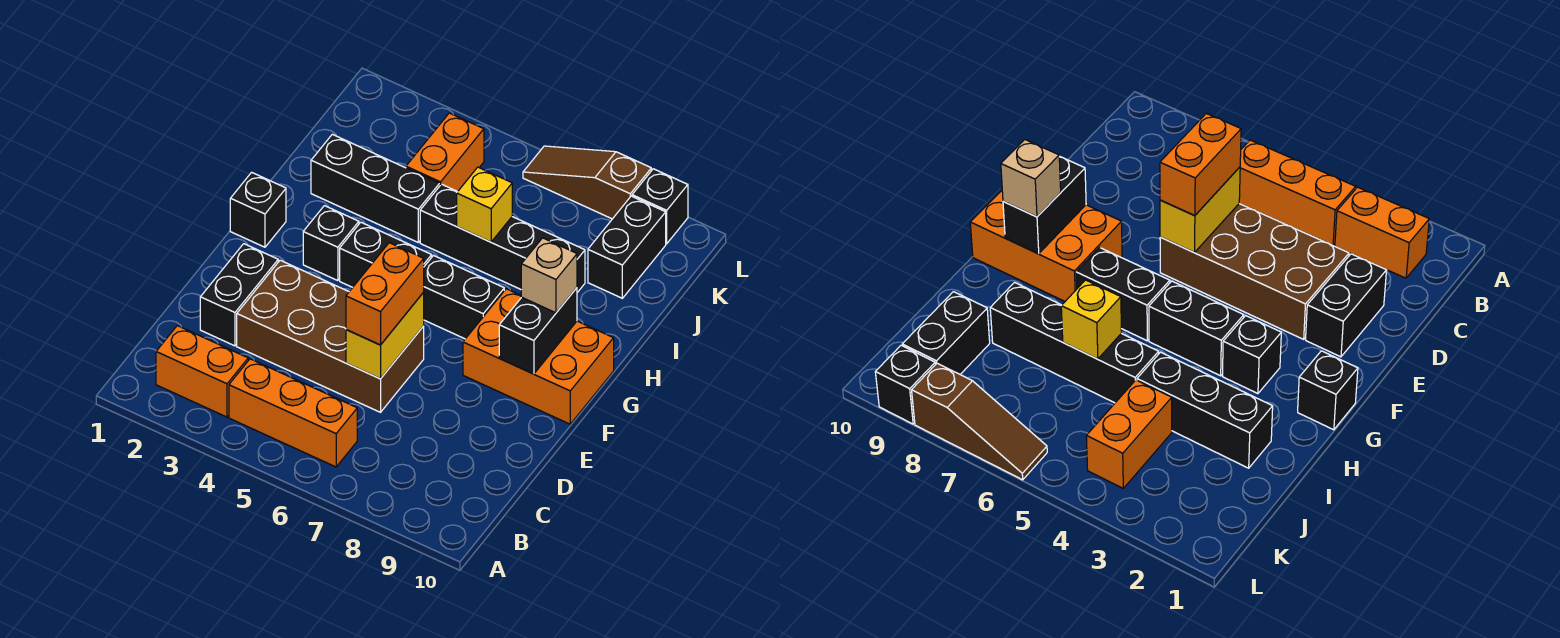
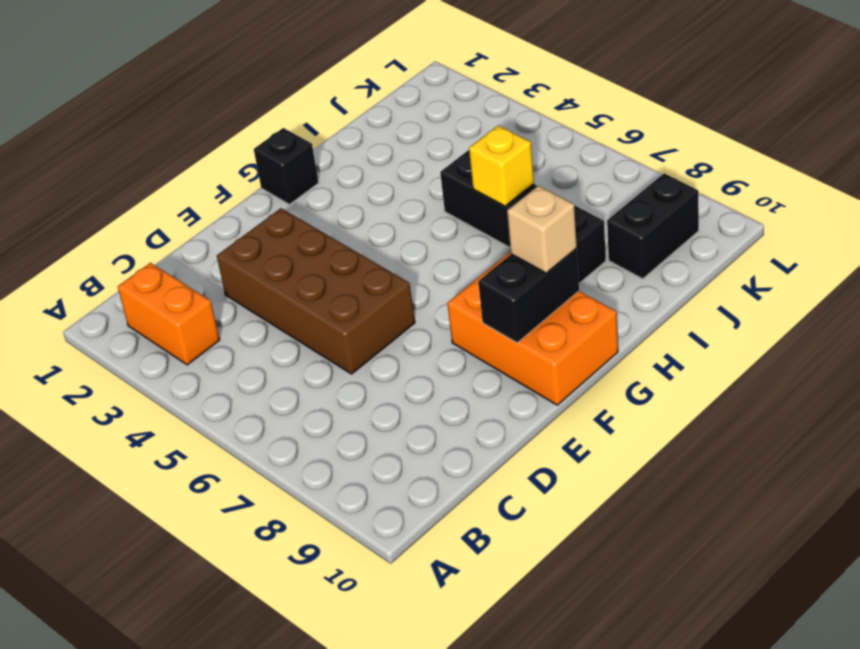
none -> orange brick B4:B6 level 1
none -> black brick D2:E2 level 1
none -> black brick G3 level 1

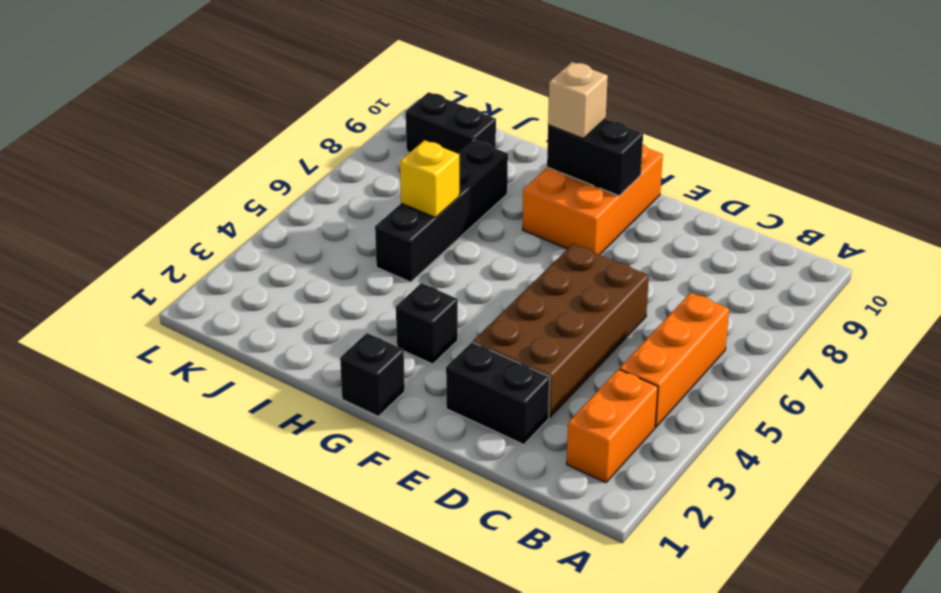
none -> black brick G4:G5 level 1
none -> black brick G6:G7 level 1
none -> black brick I2:I4 level 1

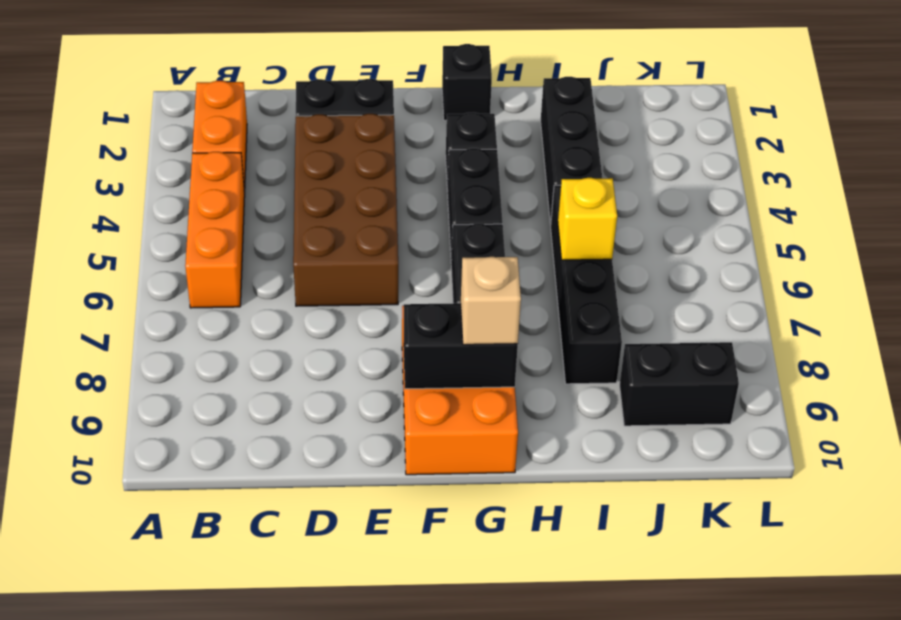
none -> orange brick J4:K4 level 1
none -> brown slope L6:L8 level 1 top 8
none -> black brick L9 level 1

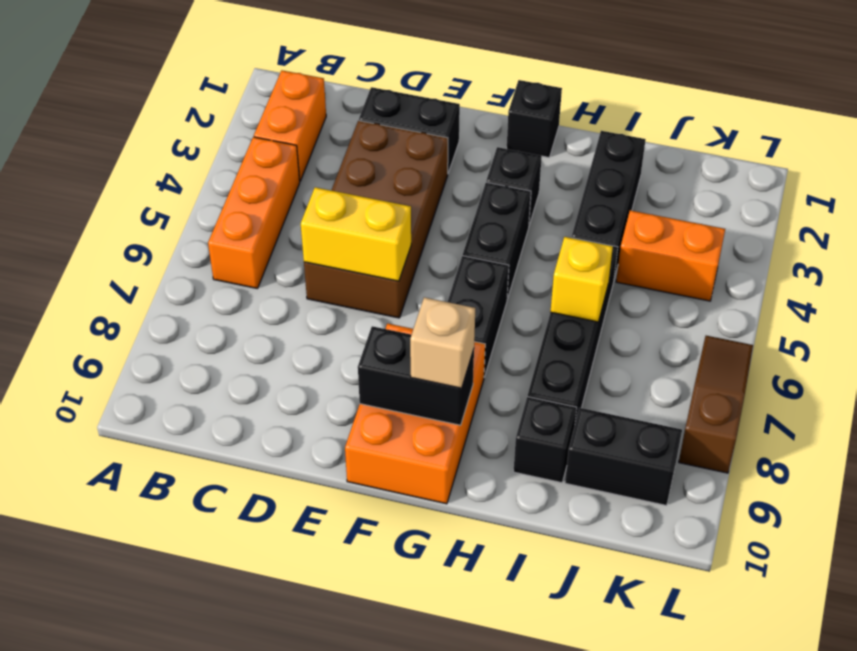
black brick I9 level 1 -> black brick L9 level 1
none -> orange brick D6:E6 level 3

